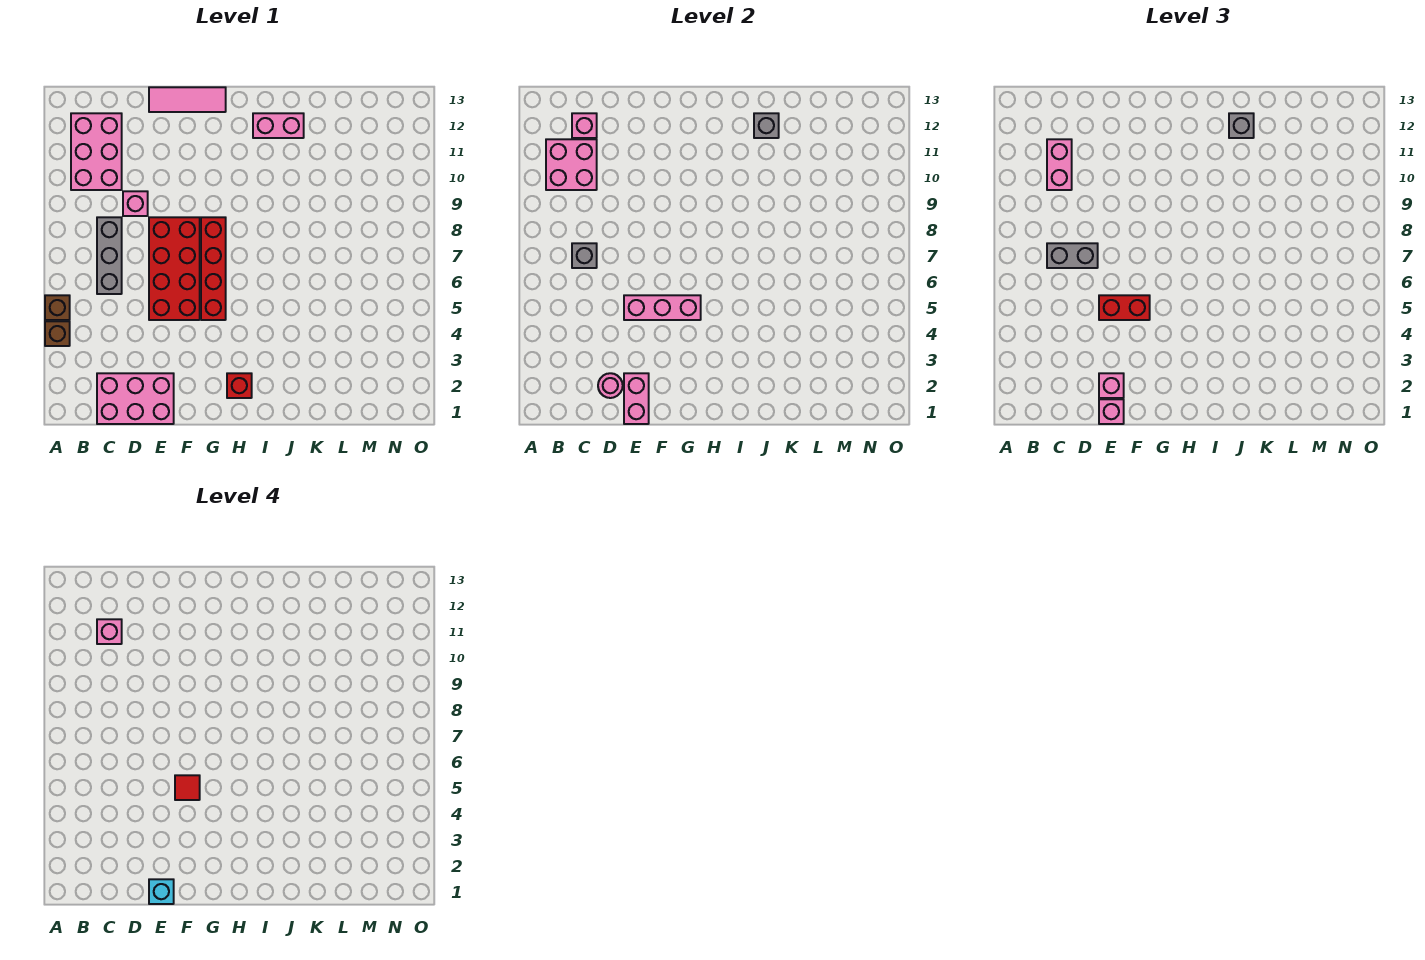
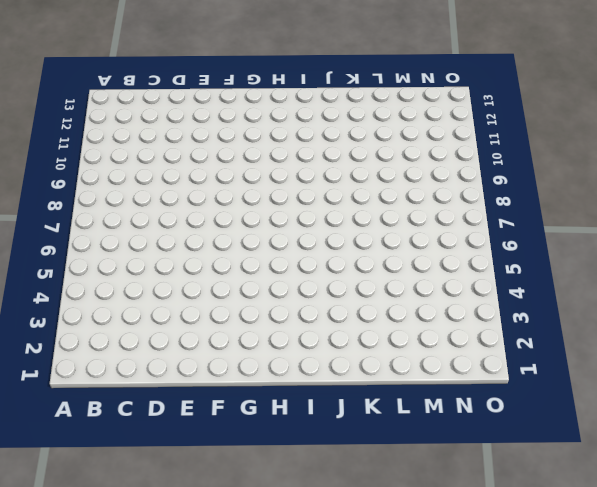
none -> brown brick A4 level 1
none -> brown brick A5 level 1
none -> pink brick B10:C12 level 1

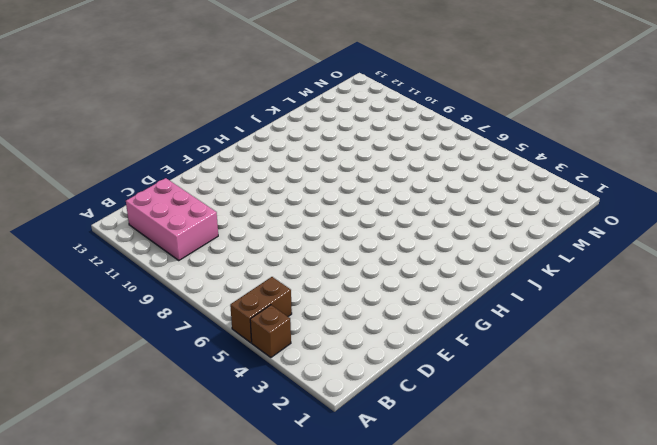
brown brick A5:B5 level 1 -> brown brick A5 level 1
none -> pink brick C1:E2 level 1
none -> grey brick C6:C8 level 1
none -> pink brick D9 level 1

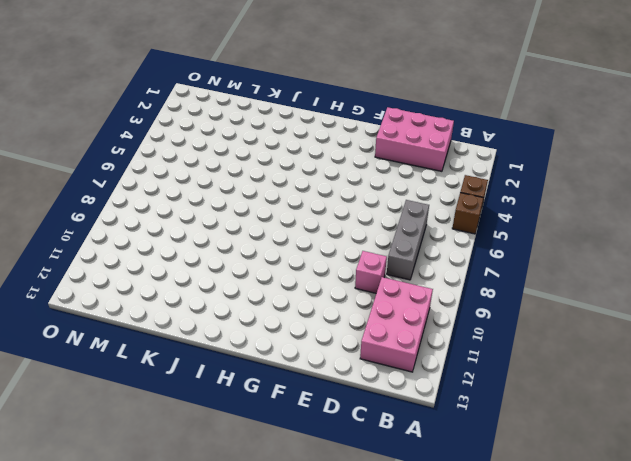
none -> red brick E5:F8 level 1
none -> pink tile E13:G13 level 1
none -> red brick G5:G8 level 1

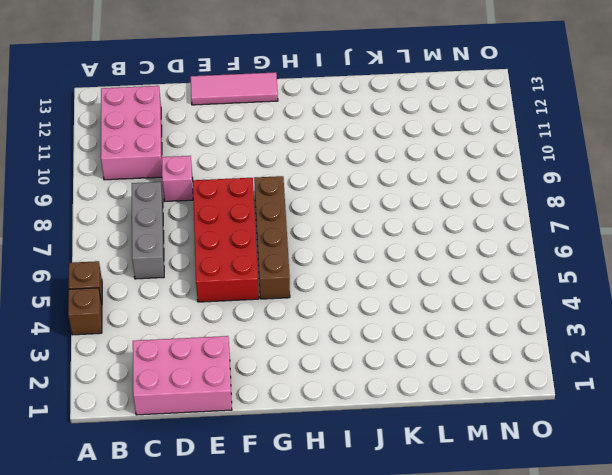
brown brick G5:G8 level 1 -> red brick G5:G8 level 1
none -> red brick H2 level 1
none -> pink brick I12:J12 level 1
none -> pink brick B10:C11 level 2

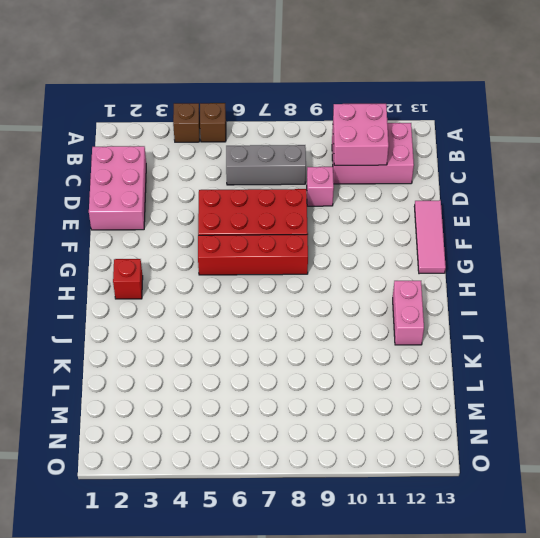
none -> grey brick C7 level 2
none -> pink brick C12 level 2
none -> pink round brick D2 level 2

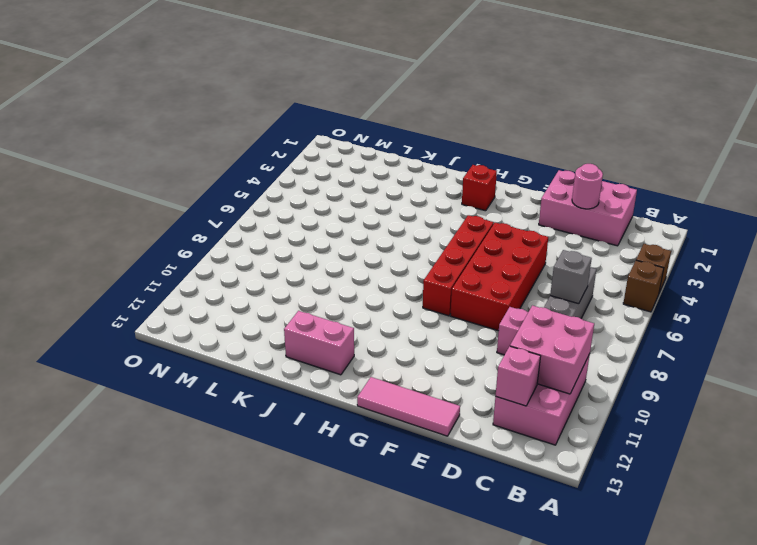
none -> pink brick E1:E2 level 2
none -> pink brick E5:G5 level 2
none -> grey brick J12 level 2

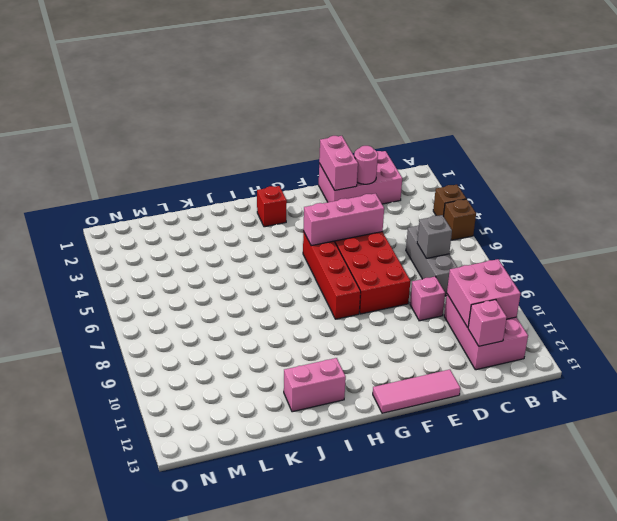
none -> grey brick J12 level 2
none -> grey brick C7:D7 level 3
none -> pink brick C10:C11 level 3

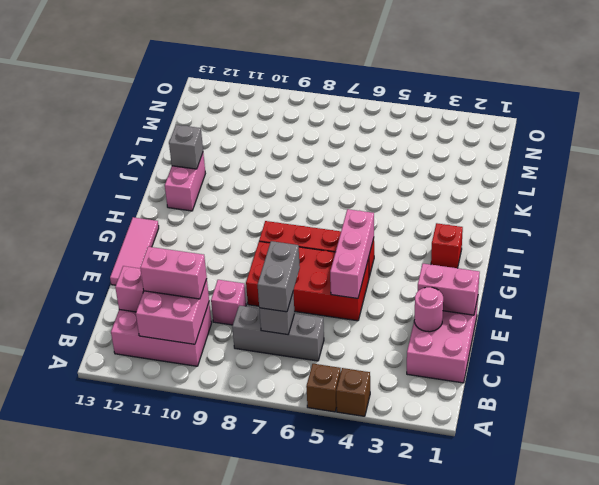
none -> pink brick E1 level 3
none -> pink brick E2 level 3
none -> red brick E5:F5 level 3

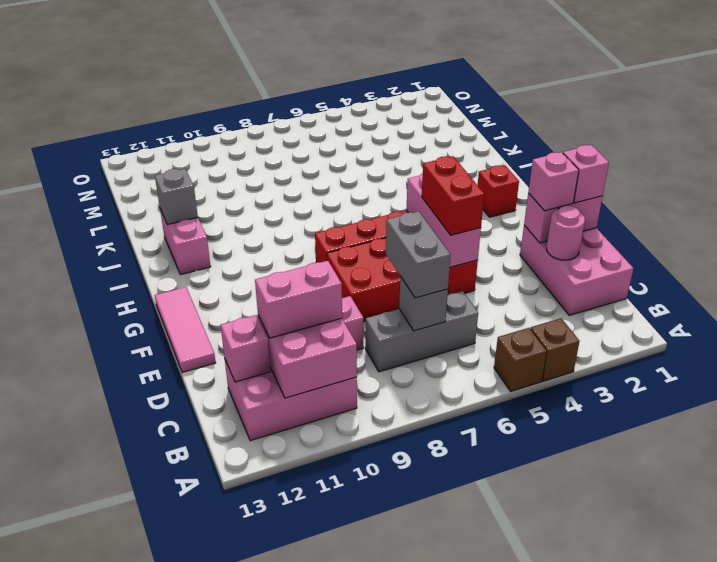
none -> grey brick J12 level 3
none -> pink brick C11 level 4
none -> cyan brick E1 level 4

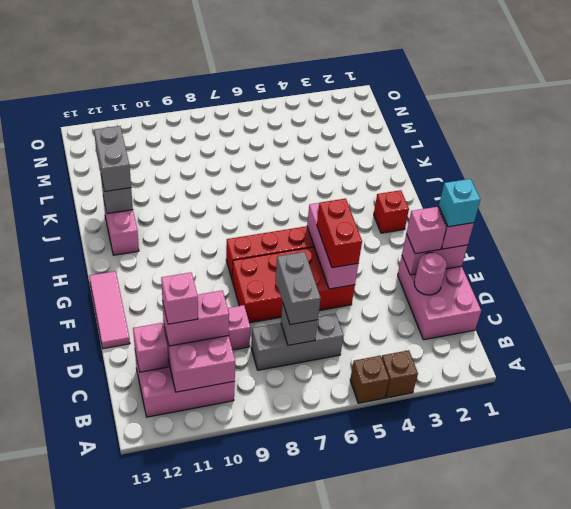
grey brick J12:K12 level 3 -> grey brick J12 level 3
none -> red tile F5 level 4

